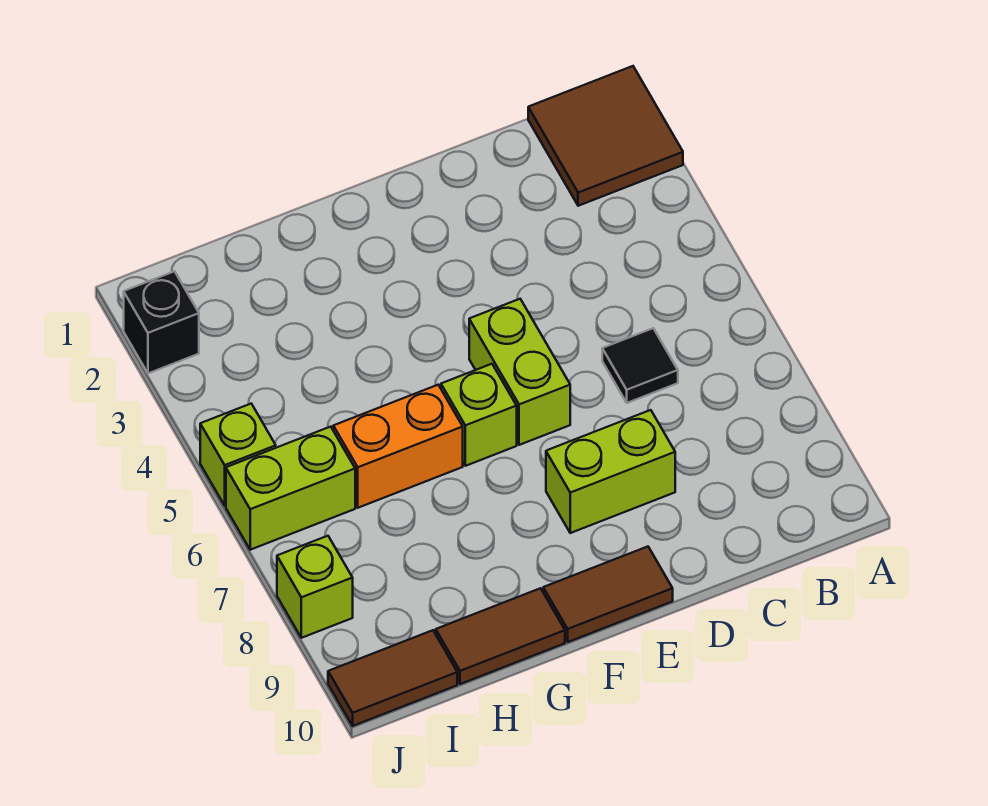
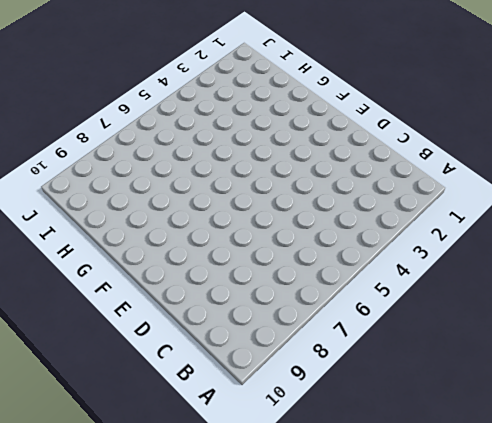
none -> brown tile A1:B2 level 1
none -> black tile C6 level 1
none -> lime brick D8:E8 level 1

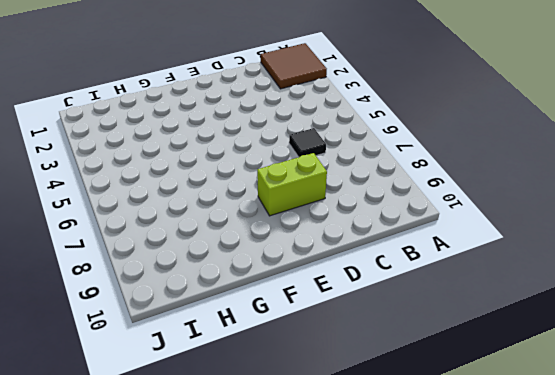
none -> lime brick E5:E6 level 1
none -> brown tile E10:F10 level 1
none -> lime brick F6 level 1

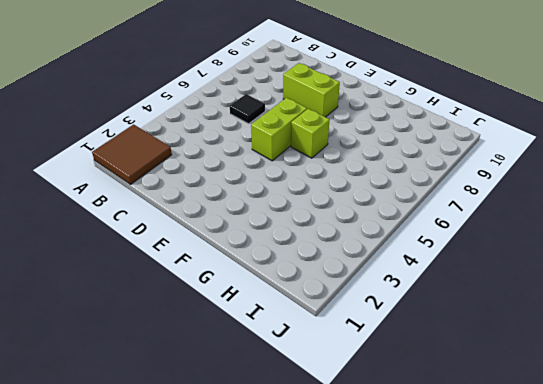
none -> brown tile E10:F10 level 1
none -> orange brick G6:H6 level 1
none -> brown tile G10:H10 level 1

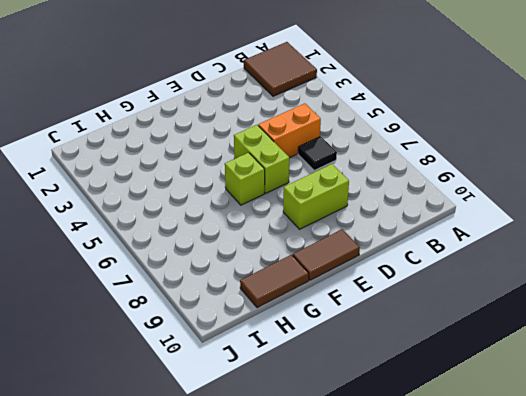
orange brick C5:D5 level 1 -> orange brick G6:H6 level 1
none -> lime brick I6:J6 level 1
none -> brown tile I10:J10 level 1
none -> black brick J2 level 1

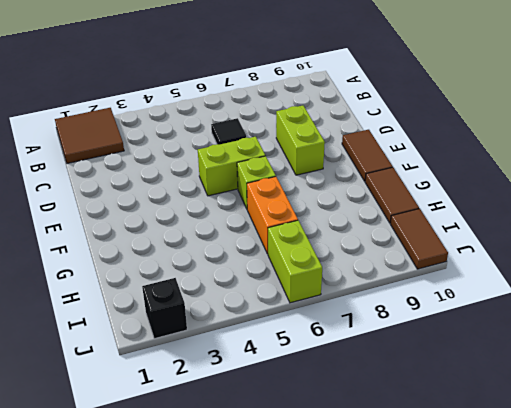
none -> lime brick J5 level 1
none -> lime brick J8 level 1

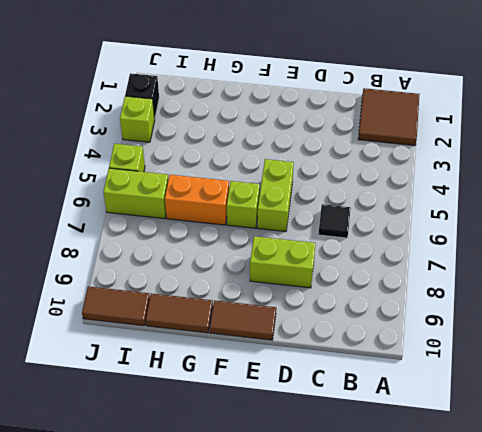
lime brick J3 level 1 -> lime brick J8 level 1

